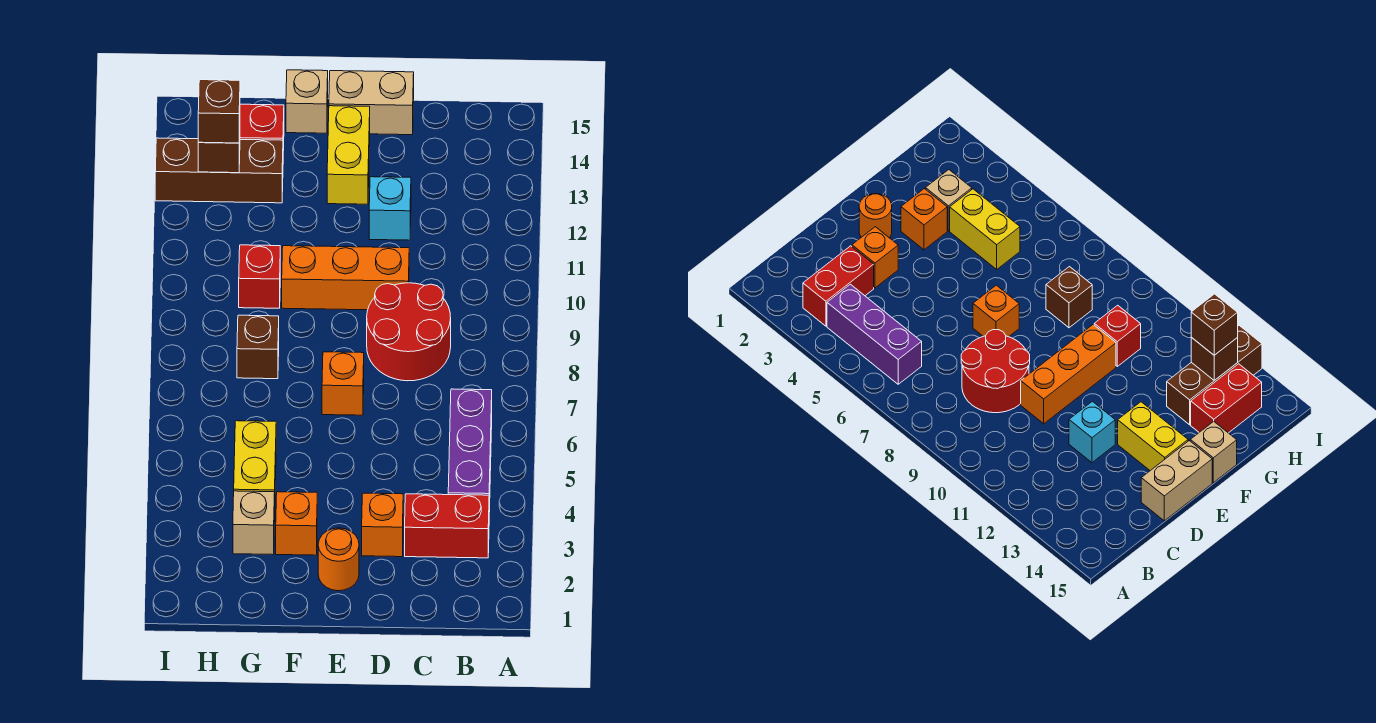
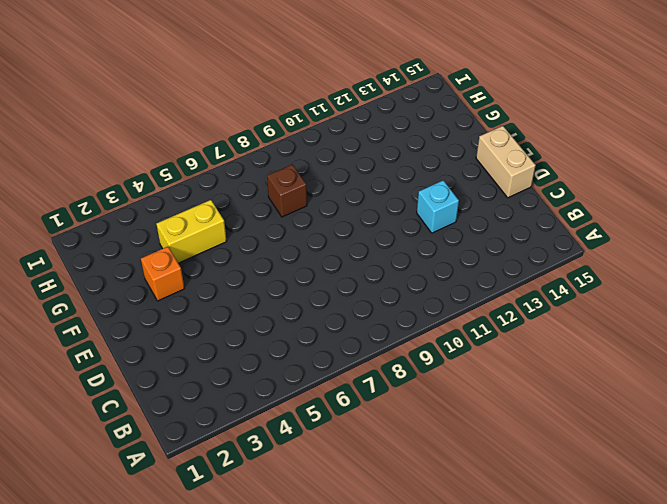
none -> red brick B3:C3 level 1
none -> purple brick B4:B6 level 1
none -> red round brick C8:D9 level 1

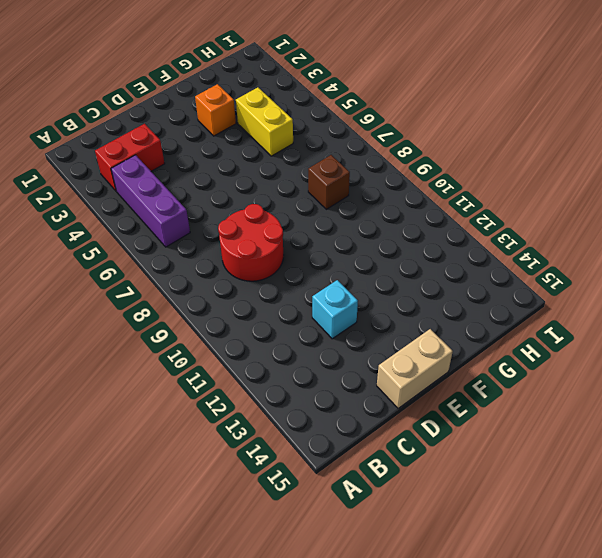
none -> orange brick D3 level 1
none -> orange brick D10:F10 level 1
none -> orange round brick E2 level 1

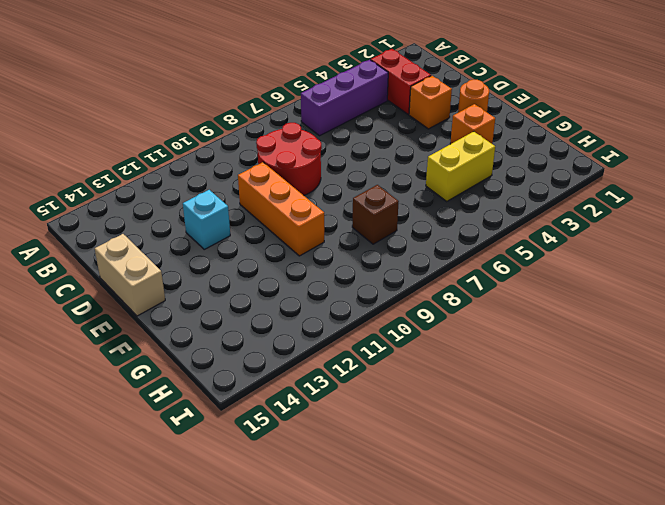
none -> orange brick E7 level 1
none -> yellow brick E13:E14 level 1
none -> tan brick F15 level 1

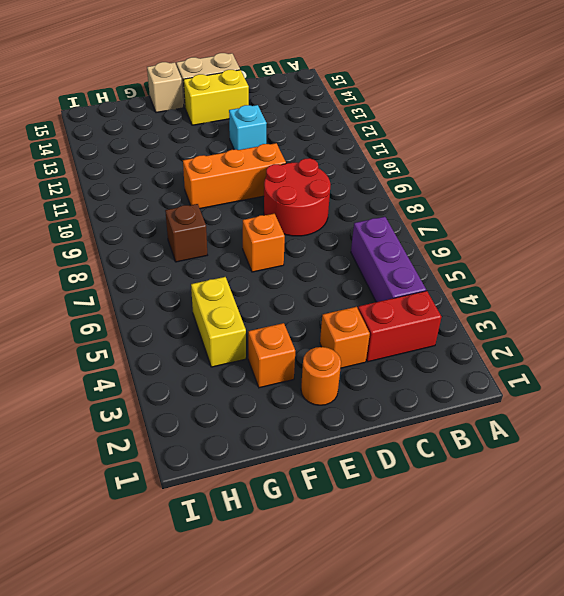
yellow brick D14:E14 level 1 -> yellow brick E13:E14 level 1
none -> tan brick G3 level 1
none -> red brick G10 level 1
none -> brown brick G13:I13 level 1

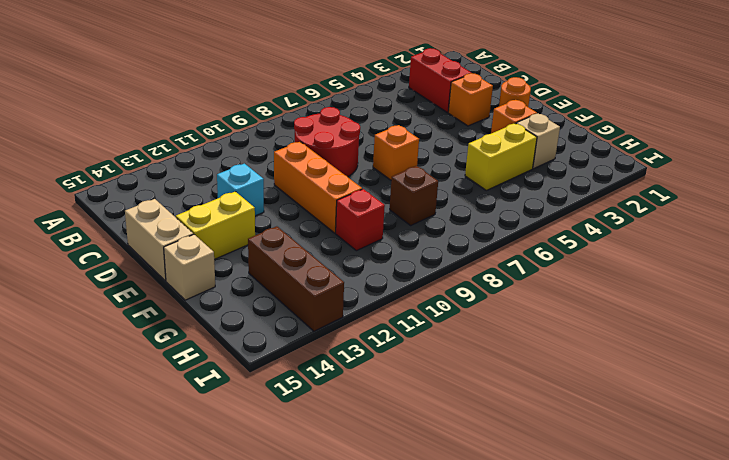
none -> purple brick B4:B6 level 1
none -> red brick G14:H14 level 1
none -> brown brick H13 level 2

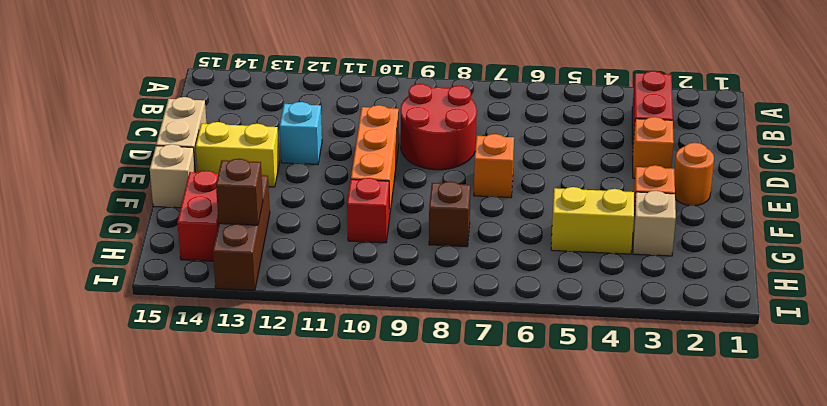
none -> purple brick B4:B6 level 1
none -> brown brick H13 level 3

